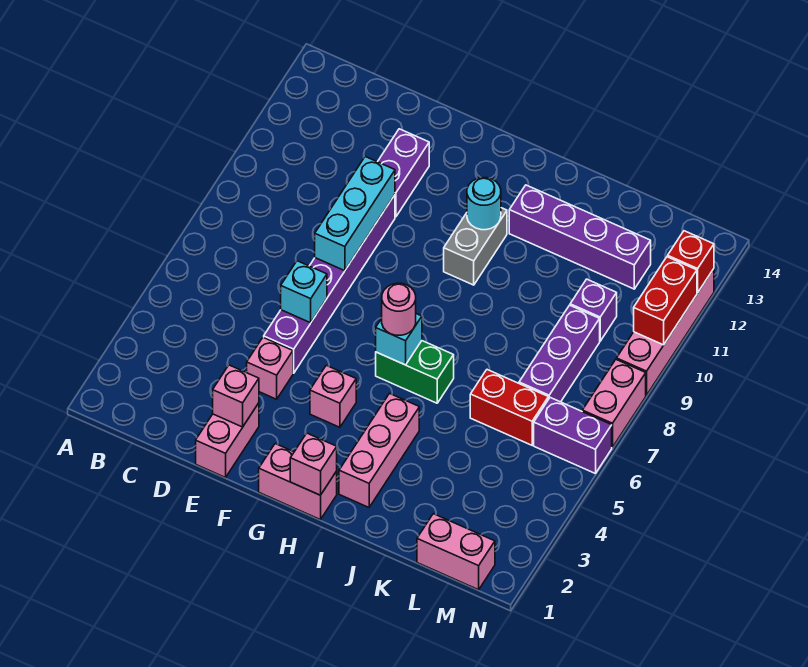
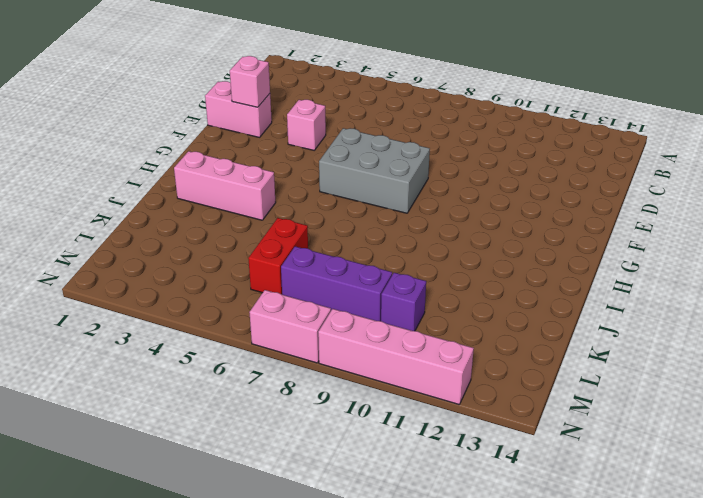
grey brick F6:G8 level 1 -> none
none -> purple brick E5:E10 level 1
none -> purple brick E11:E12 level 1
none -> pink brick G1:H1 level 1

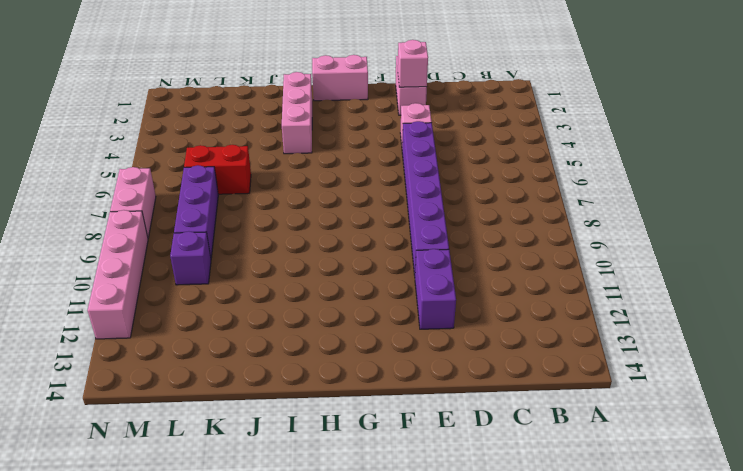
none -> pink brick G4 level 1
none -> green brick H6:I6 level 1
none -> grey brick H10:H11 level 1

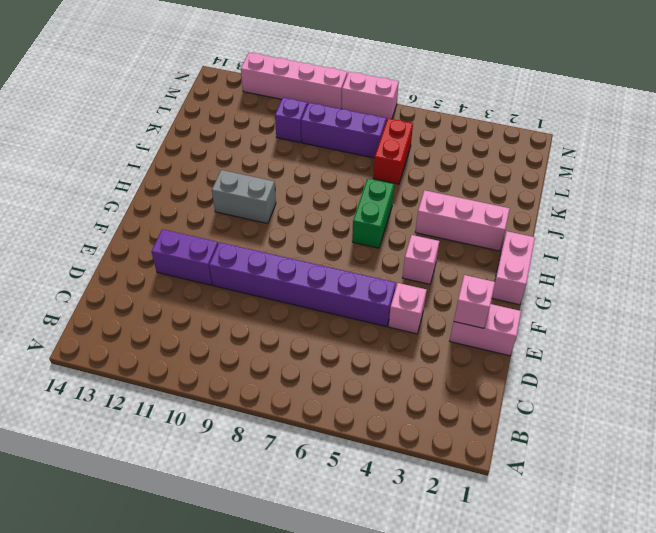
none -> purple brick I12:L12 level 1
none -> pink brick L1:M1 level 1
none -> purple brick M6:N6 level 1

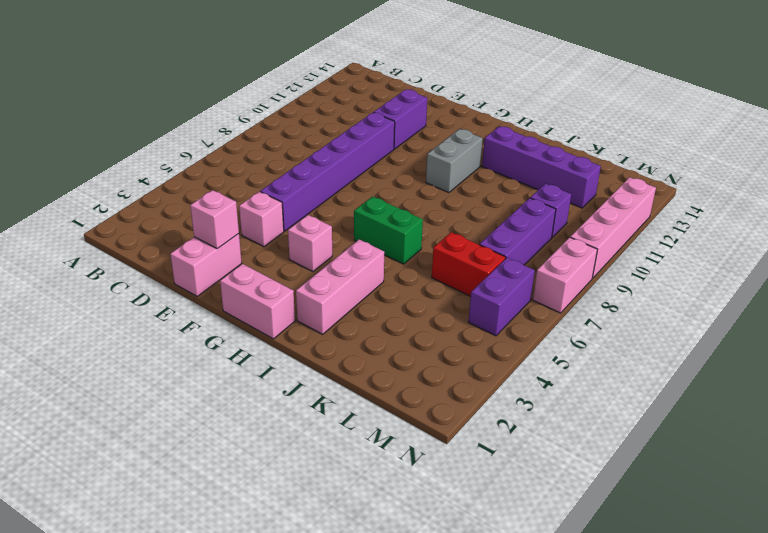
purple brick M5:M6 level 1 -> purple brick M6:N6 level 1
none -> pink brick L1:M1 level 1
none -> cyan brick E6 level 2
none -> cyan brick E8:E10 level 2

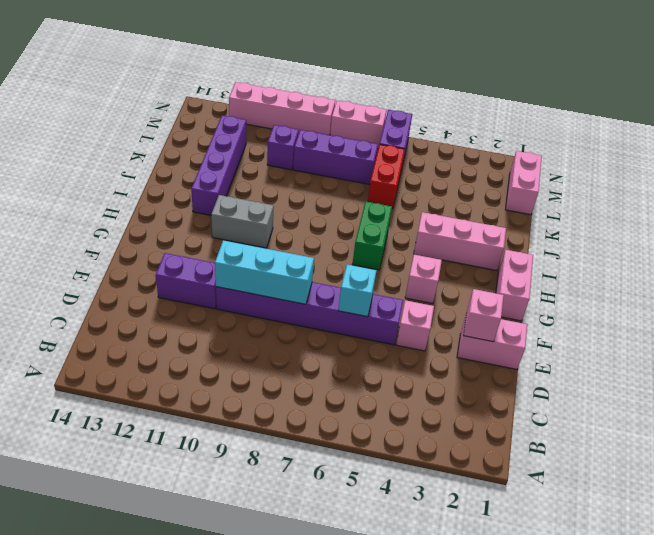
none -> pink brick H1 level 2
none -> cyan brick H6 level 2
none -> cyan round brick H11 level 2

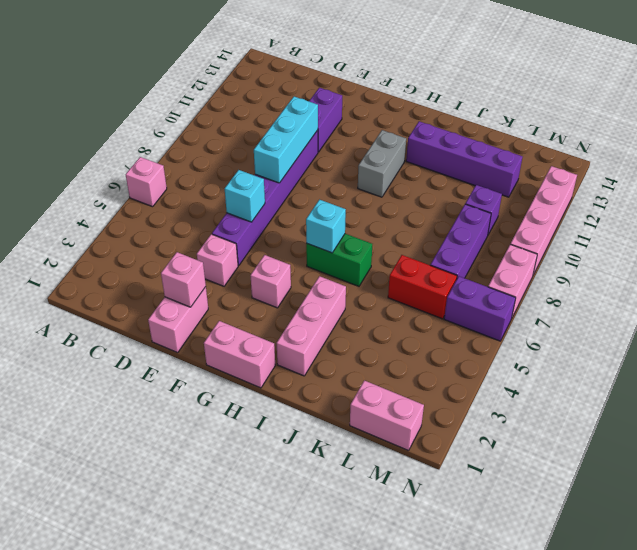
pink brick A6 level 1 -> pink brick H1 level 2
none -> cyan round brick H11 level 2
none -> red brick N10:N11 level 2
none -> red brick N12 level 2

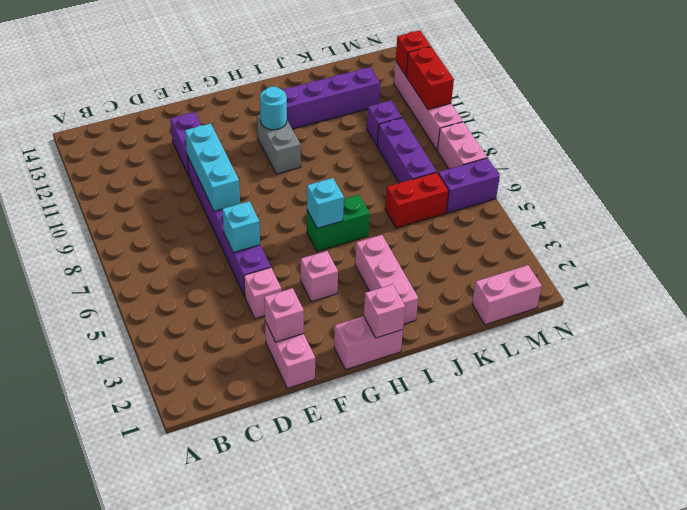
none -> pink round brick H6 level 3

